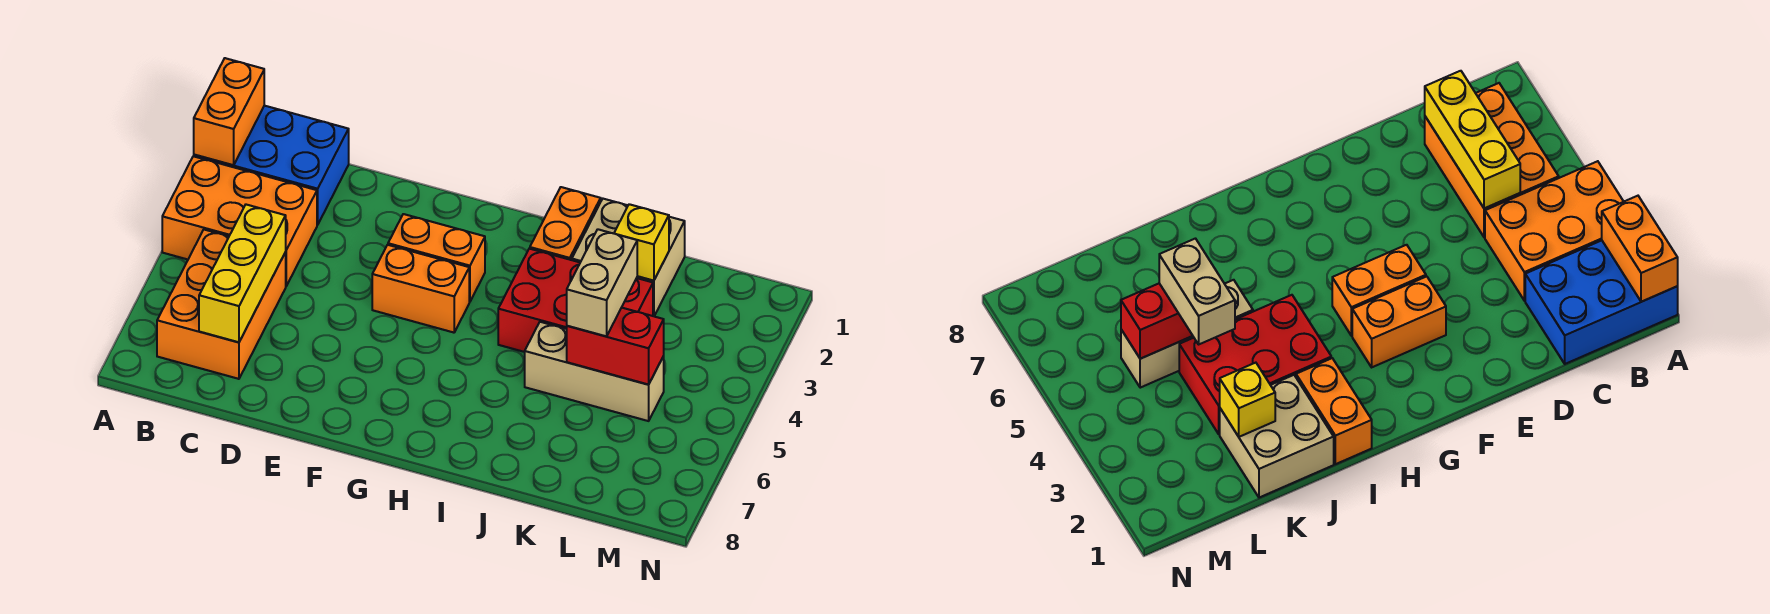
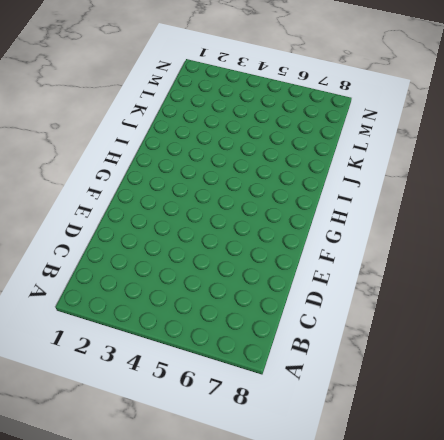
none -> blue brick A1:C2 level 1
none -> orange brick A3:C4 level 1
none -> orange brick B5:C7 level 1

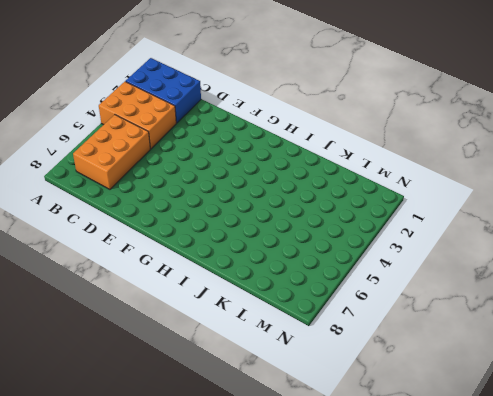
none -> orange brick F3:G3 level 1
none -> orange brick F4:G4 level 1
none -> orange brick I1:I2 level 1

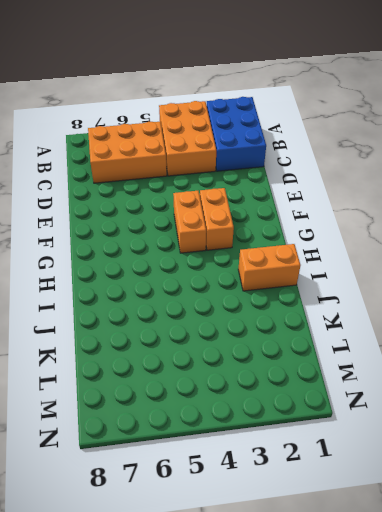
none -> red brick I3:K4 level 1
none -> tan brick J1:K2 level 1
none -> tan brick J5:L5 level 1

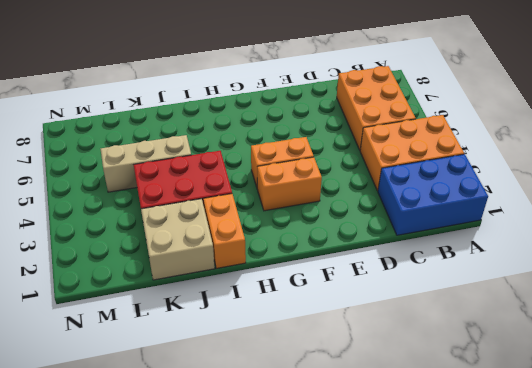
none -> orange brick A1:A2 level 2
none -> yellow brick C5:C7 level 2
none -> yellow brick K2 level 2

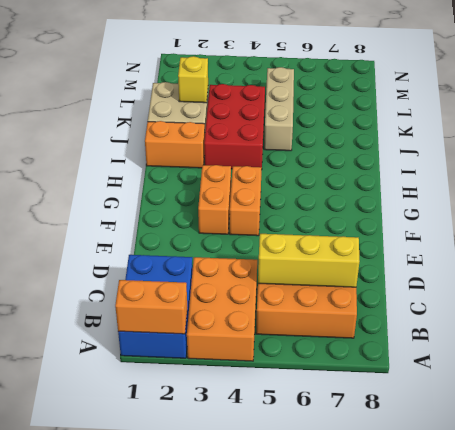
none -> red brick K5:L5 level 2
none -> tan brick K4:K5 level 3

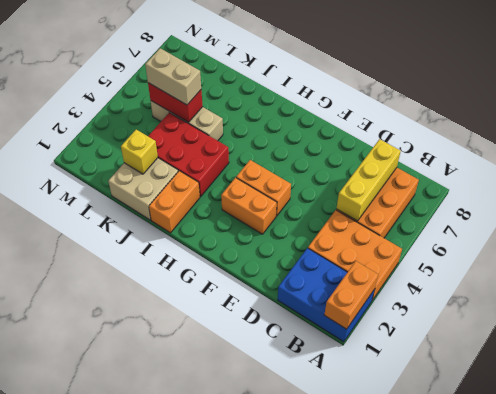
tan brick K5:L5 level 3 -> tan brick K4:K5 level 3

